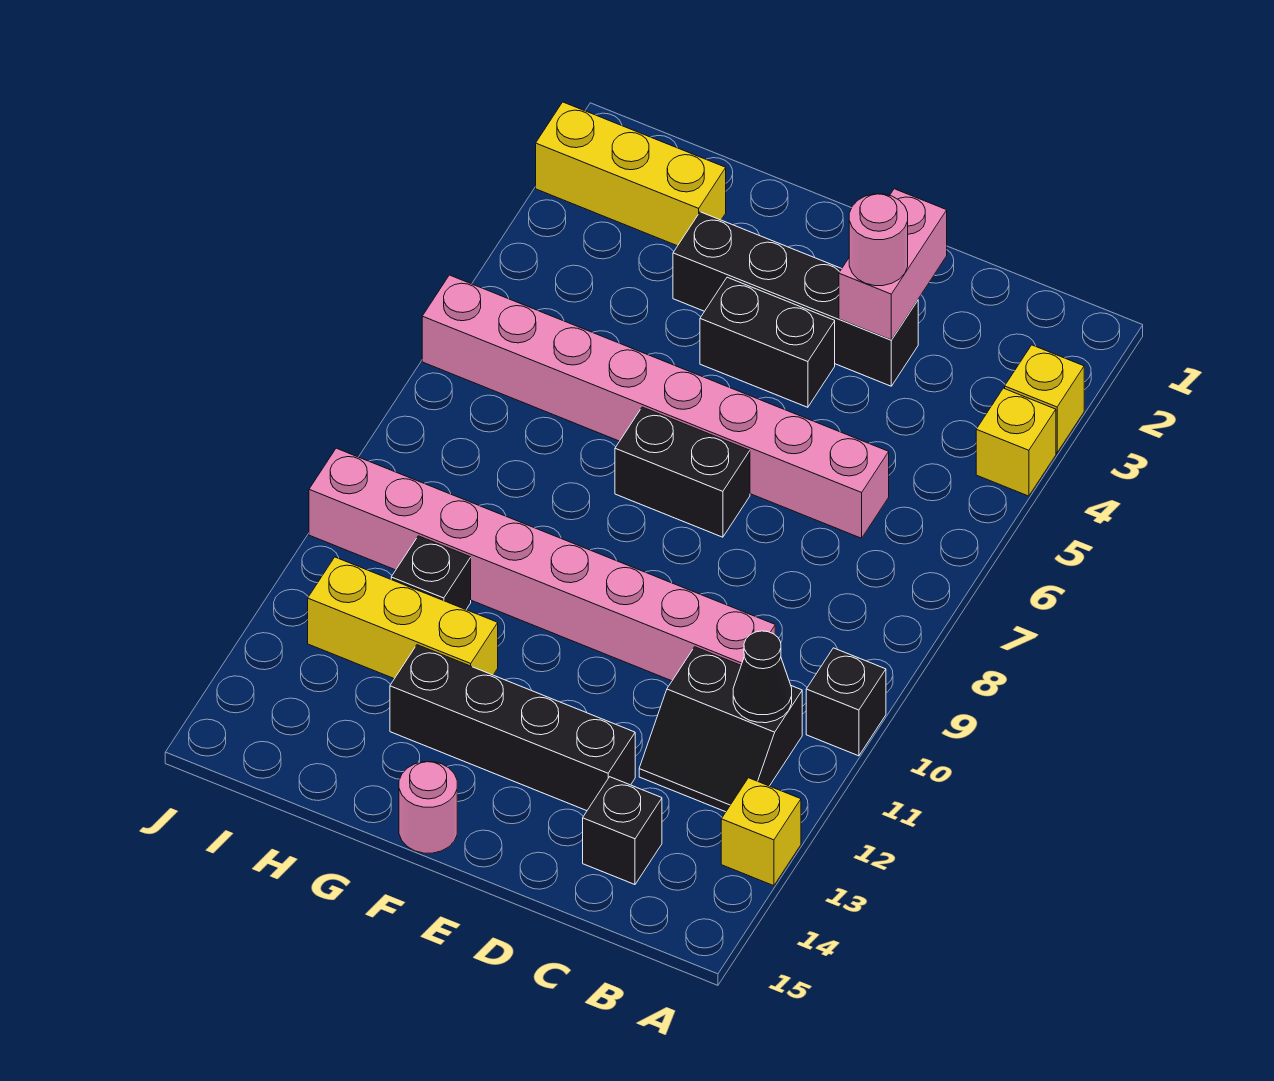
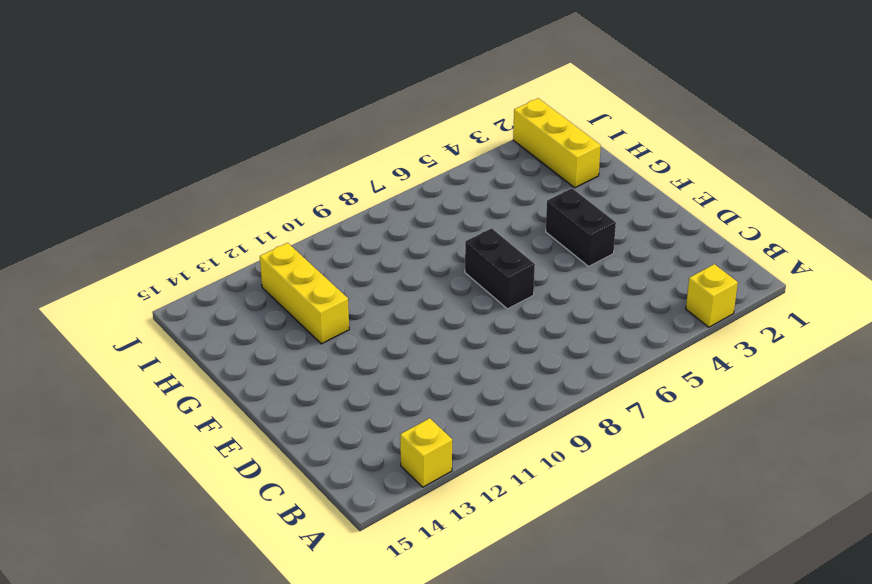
none -> yellow brick A4 level 1
none -> black brick A10 level 1
none -> black slope B11:C12 level 1 top 11

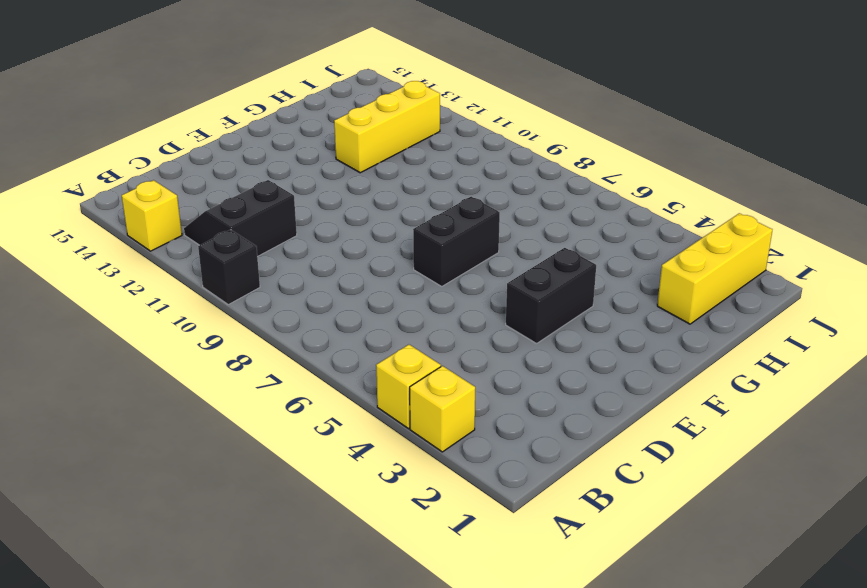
none -> pink brick C6:J6 level 1
none -> pink brick C10:J10 level 1
none -> black brick C14 level 1

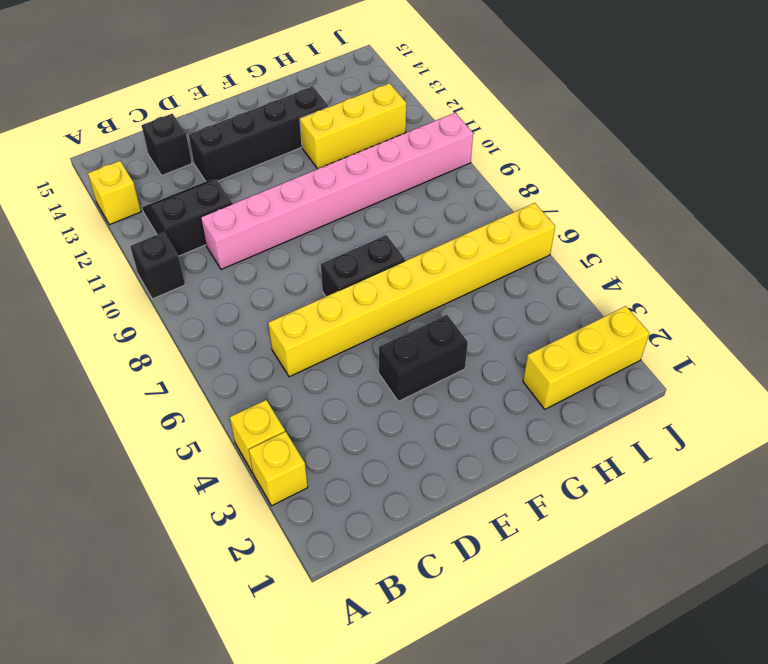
yellow brick C6:J6 level 1 -> pink brick C6:J6 level 1
none -> black brick D3:G3 level 1
none -> pink round brick F15 level 1
none -> black brick H11 level 1

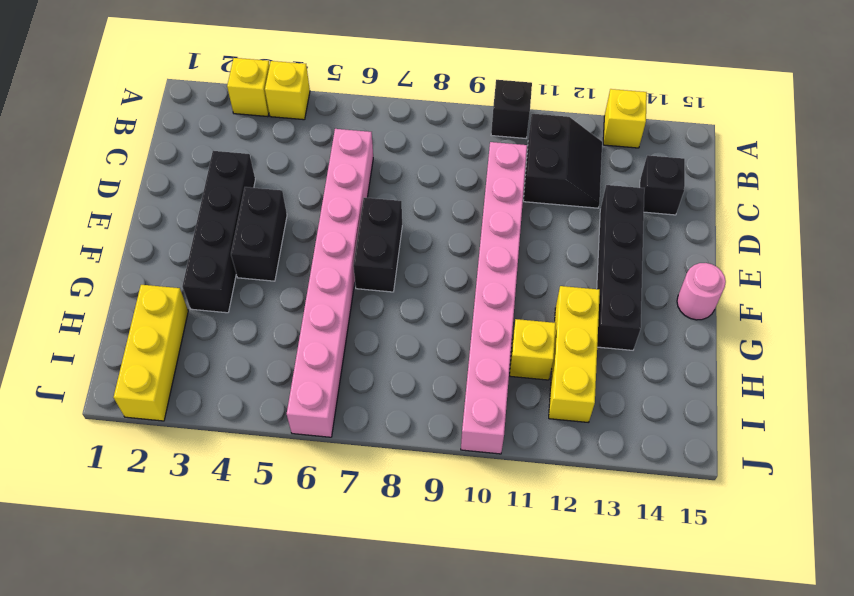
yellow brick H11 level 1 -> black brick H11 level 1
none -> black cone B11 level 2
none -> pink brick D2:D3 level 2
none -> pink round brick D3 level 3

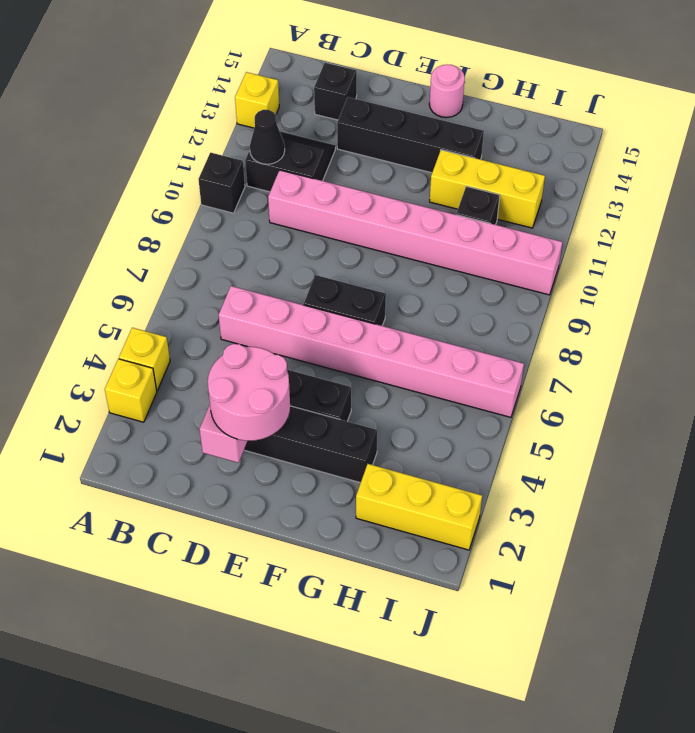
pink round brick D2:E3 level 3 -> pink round brick D3 level 3

